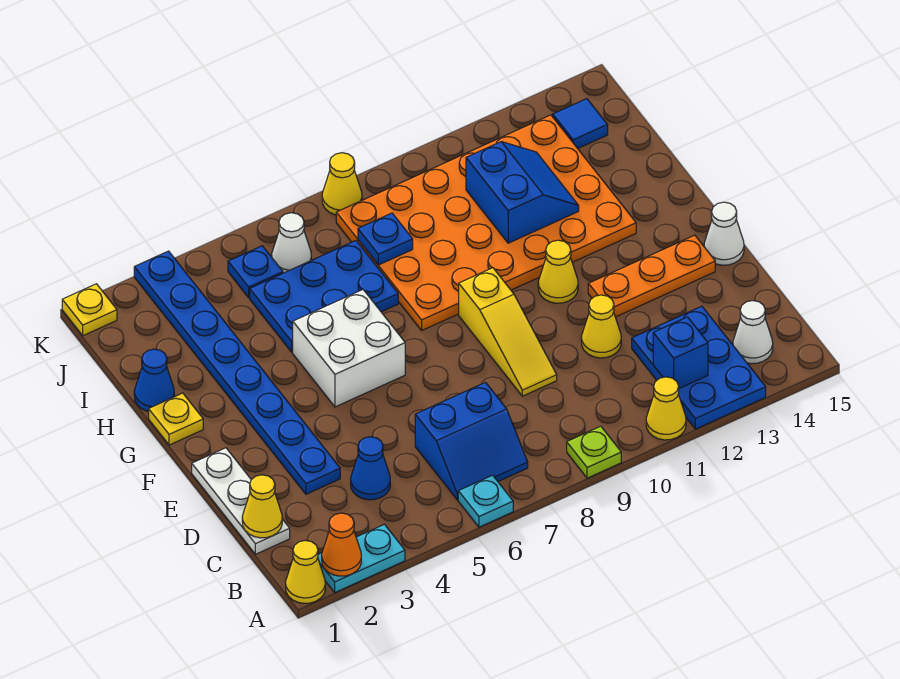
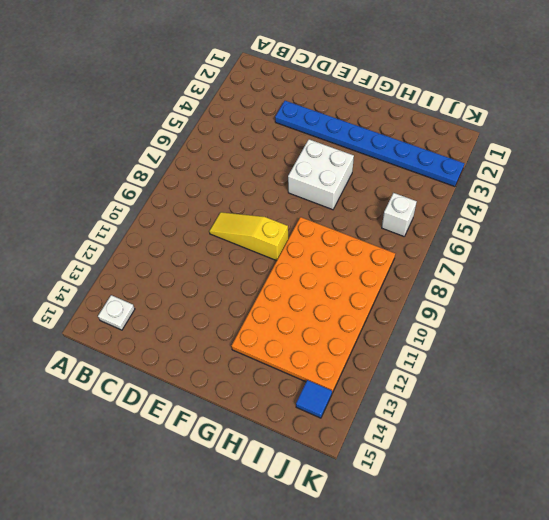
white plate B14 level 1 -> white cone B14 level 1
white brick J6 level 1 -> white cone J6 level 1
none -> yellow cone A1 level 1
none -> cyan plate A2:A3 level 1
none -> cyan plate A6 level 1
none -> lime plate A9 level 1

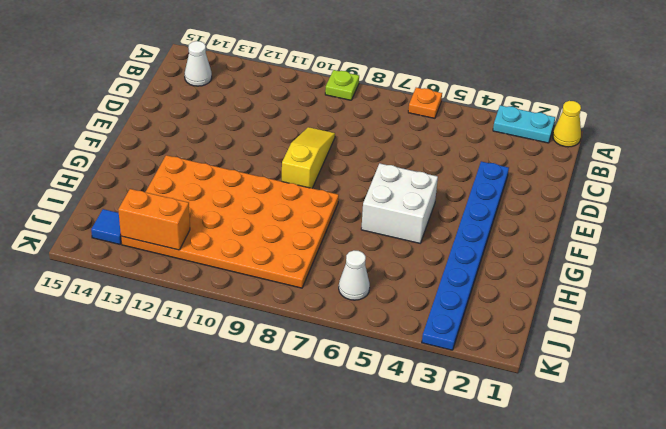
orange plate A6 level 1 -> cyan plate A6 level 1
orange brick J12:J13 level 2 -> none
none -> yellow cone A11 level 1
none -> blue plate A12:C13 level 1
none -> blue slope B6:C7 level 1 top C
none -> white plate C1:E1 level 1

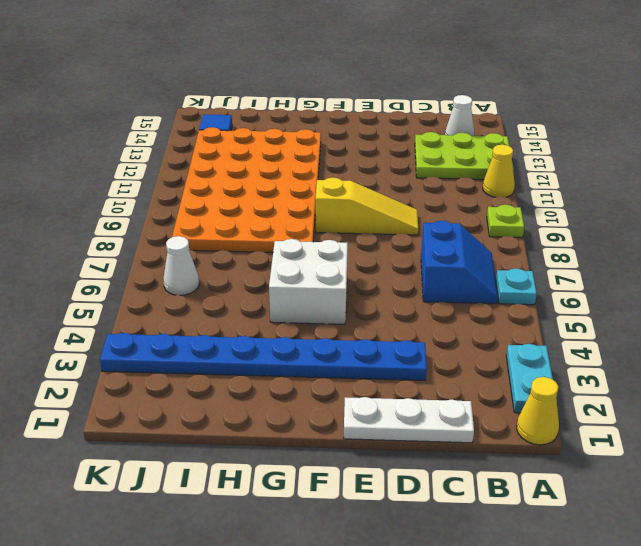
lime plate A12:C13 level 1 -> blue plate A12:C13 level 1
none -> blue cone C4 level 1
none -> yellow cone D11 level 1
none -> orange plate E12:E14 level 1
none -> white cone E15 level 1

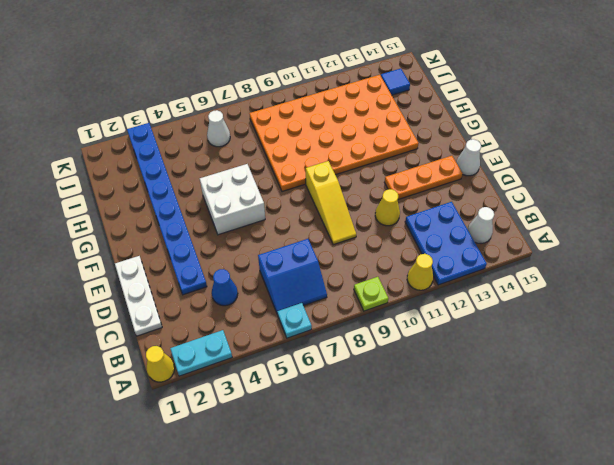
none -> yellow cone F11 level 1
none -> yellow plate G1 level 1
none -> blue cone H1 level 1
none -> blue plate H5:I7 level 1

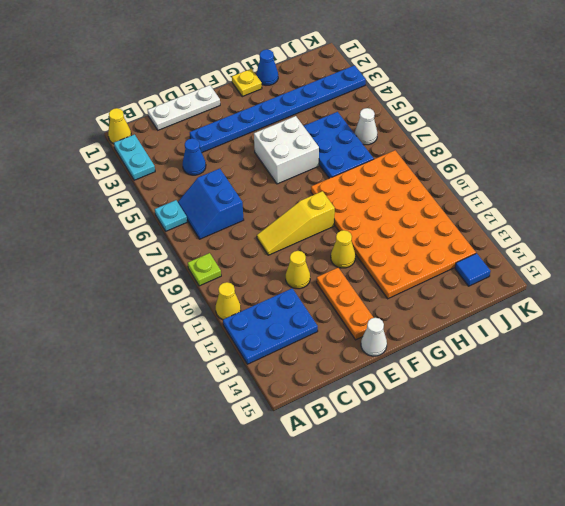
none -> white cone B14 level 1
none -> blue plate J5 level 1
none -> yellow plate K1 level 1
none -> yellow cone K8 level 1

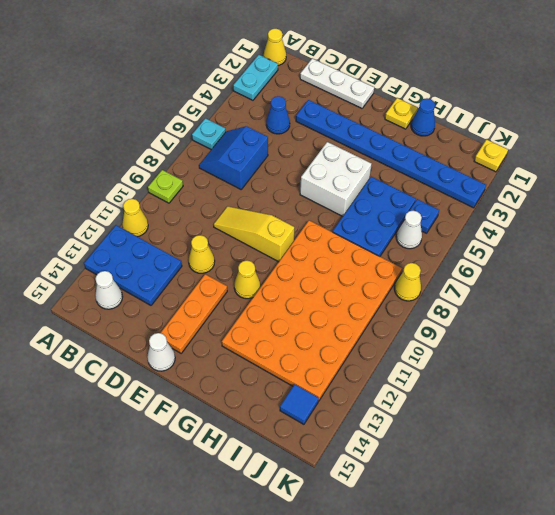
none -> orange cone A2 level 2
none -> blue brick B12 level 2
none -> yellow cone C1 level 2
none -> blue slope H11:I12 level 2 top 11

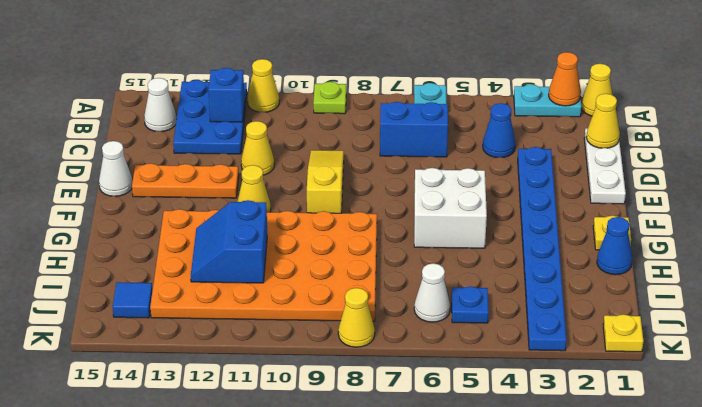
none -> blue plate H5:I7 level 1
none -> blue plate I8 level 2

